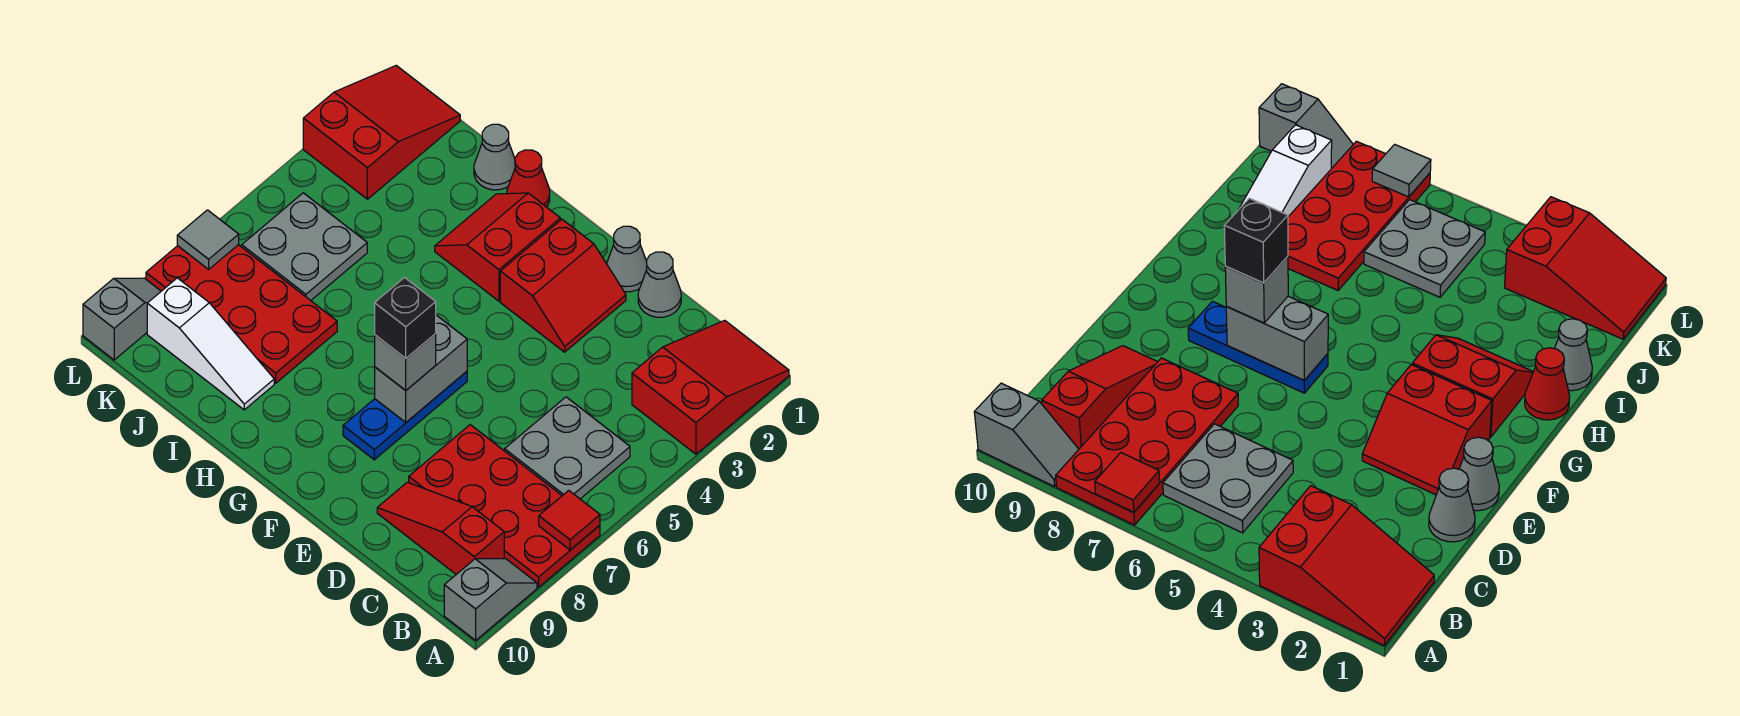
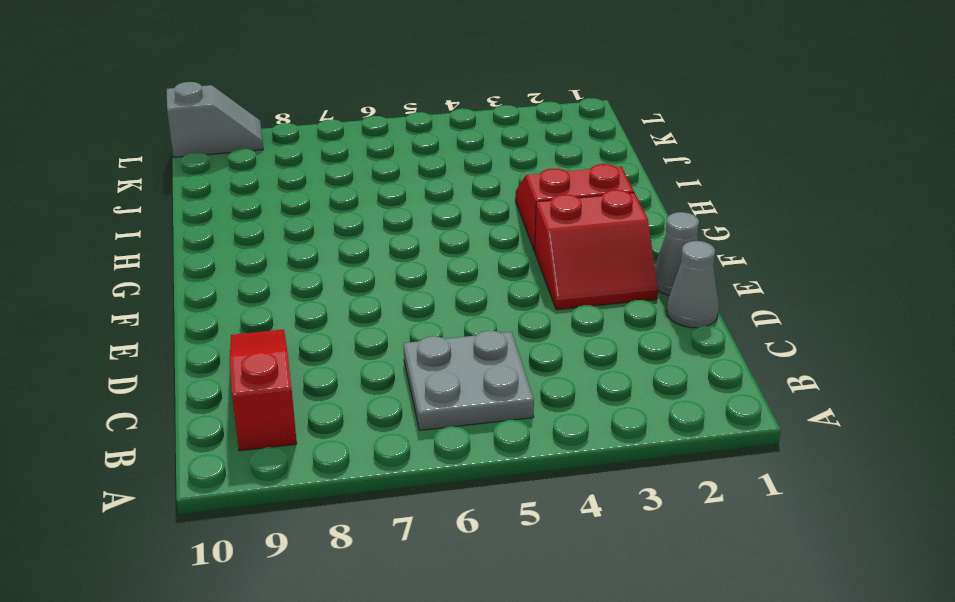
none -> red slope A1:B3 level 1 top 3
none -> red plate A7:D8 level 1
none -> grey slope A9:A10 level 1 top 10

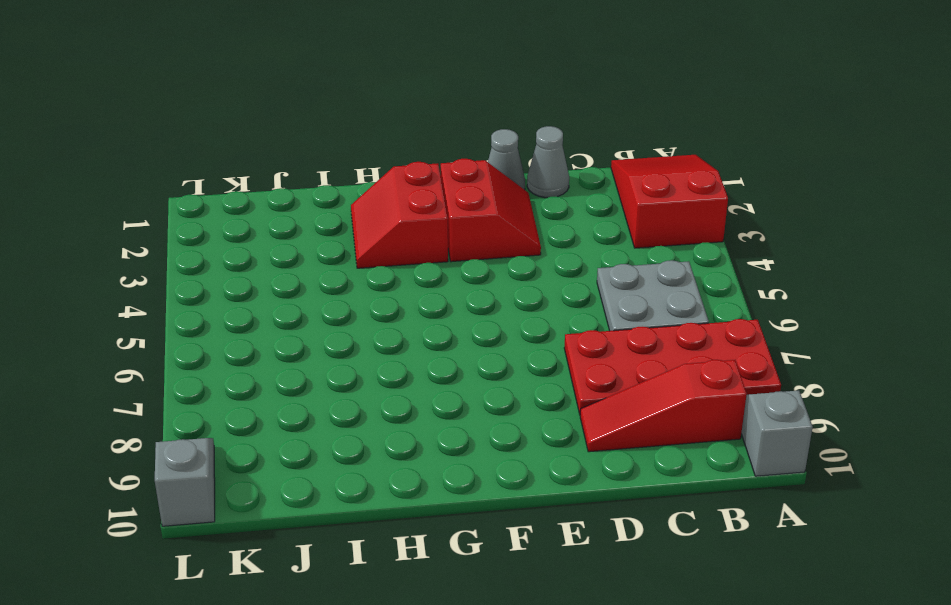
none -> blue plate F6:F8 level 1
none -> red cone H1 level 1
none -> grey cone I1 level 1

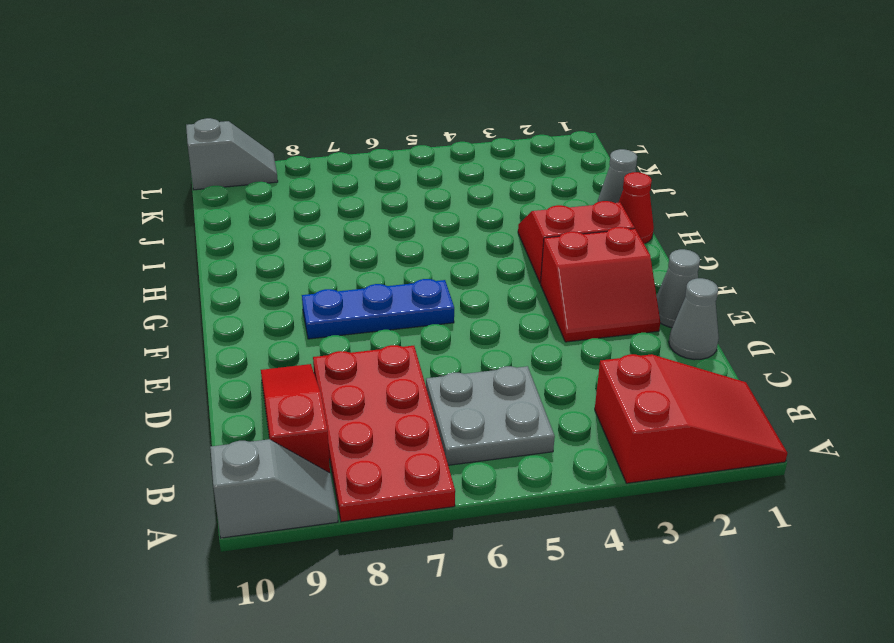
none -> red plate I7:L8 level 1
none -> white slope I9:K9 level 1 top K
none -> grey plate J5:K6 level 1

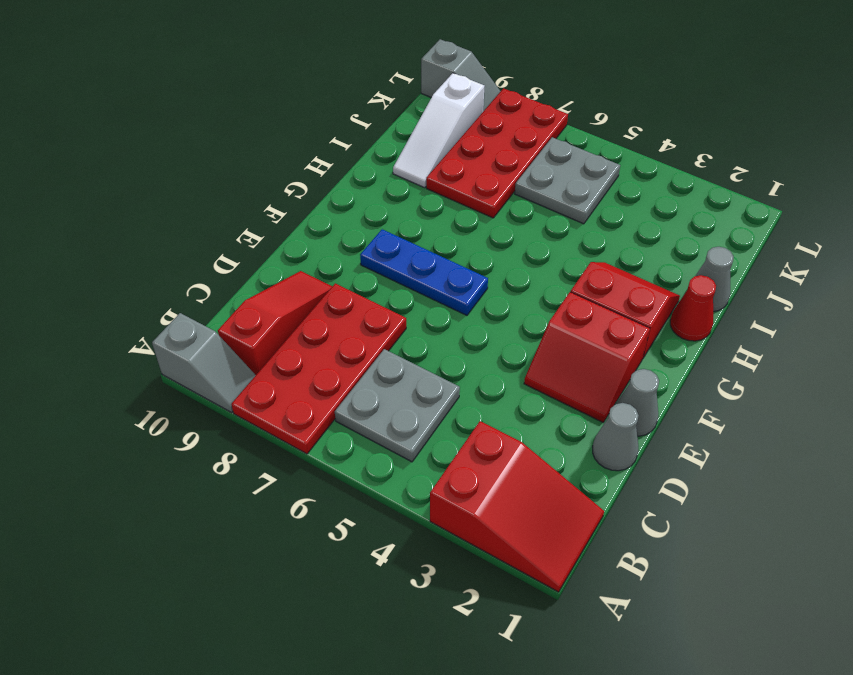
none -> red slope K1:L3 level 1 top 3
none -> red tile A7 level 2
none -> grey brick F6:F7 level 2

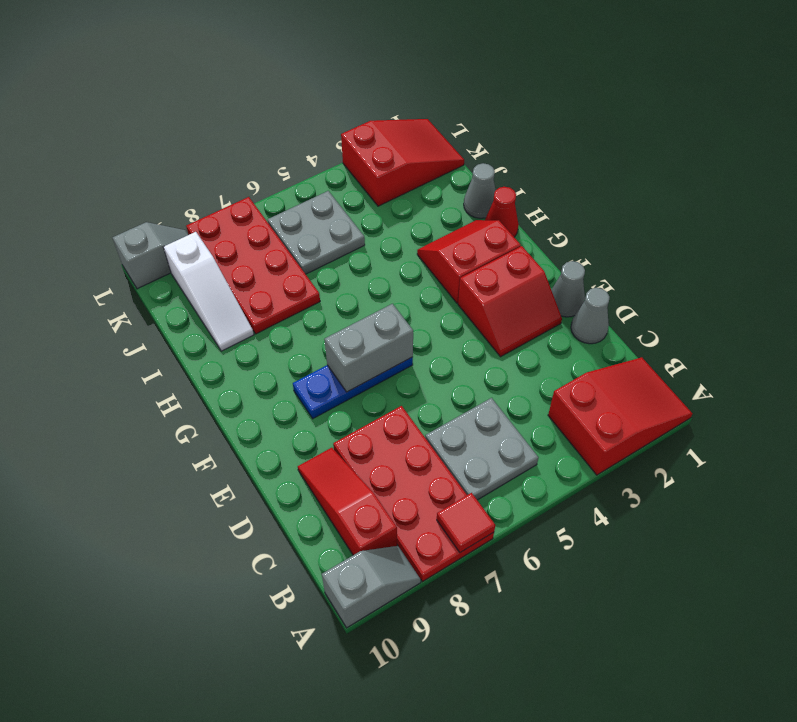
none -> grey tile L7 level 2
none -> grey brick F7 level 3
none -> black brick F7 level 4

